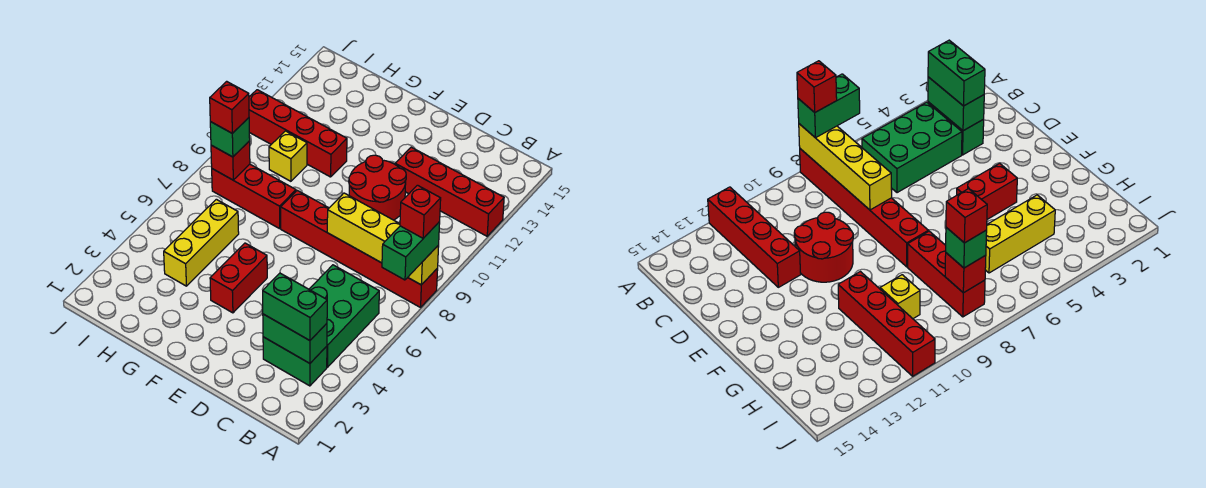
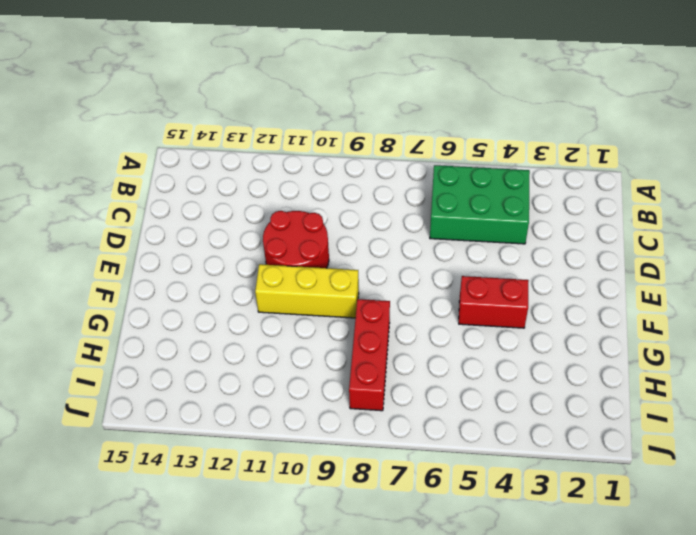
yellow brick F9:F11 level 1 -> yellow brick H4:H6 level 1
none -> red brick A8:F8 level 1
none -> red brick A12:D12 level 1
none -> green brick B3:C3 level 1

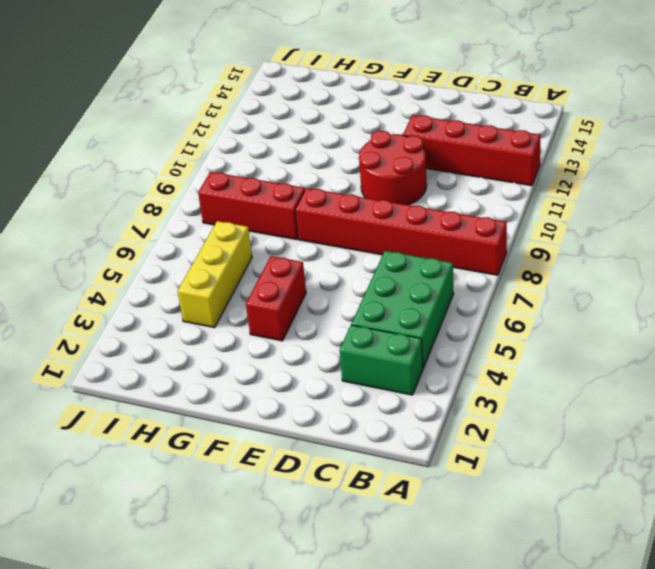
none -> red brick G11:J11 level 1
none -> yellow brick H10 level 1
none -> yellow brick A8:D8 level 2

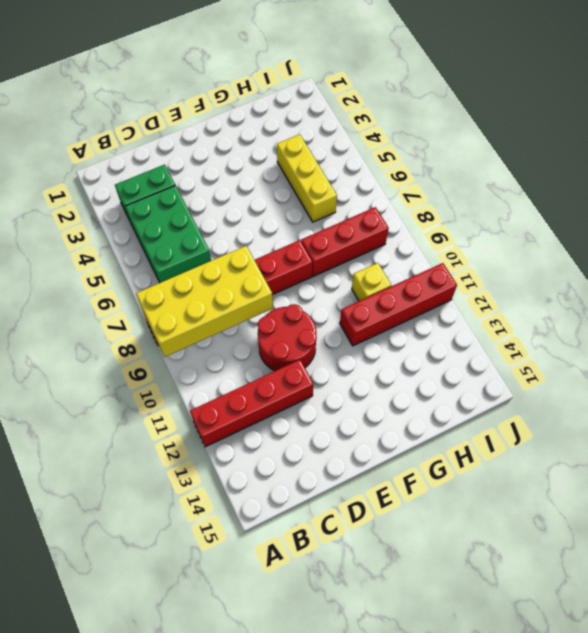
yellow brick A8:D9 level 2 -> yellow brick A8:D8 level 2
none -> red brick F4:F5 level 1
none -> green brick B3:C3 level 2
none -> red brick I8 level 2

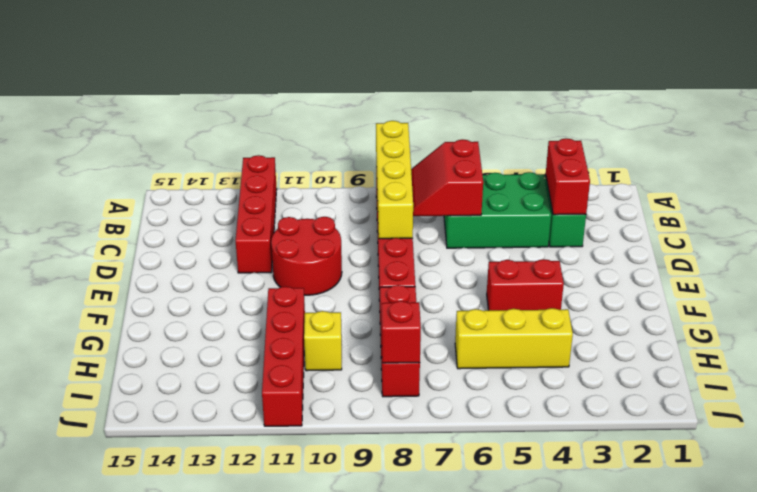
red brick B3:C3 level 2 -> green brick B3:C3 level 2
red slope B6:C7 level 2 top 6 -> none
none -> green brick A7:A8 level 3
none -> green brick B3:C3 level 3
none -> green brick I8 level 3

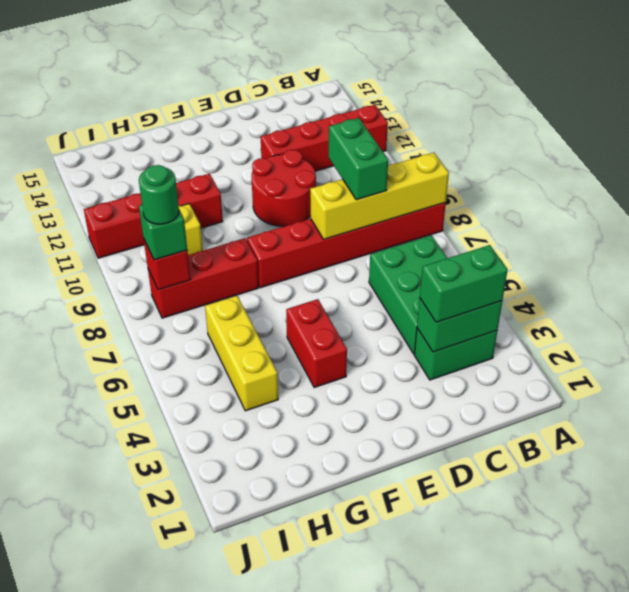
green brick C8:C9 level 3 -> green brick A7:A8 level 3
green round brick I8 level 4 -> red brick I8 level 4
none -> red brick A8 level 4

